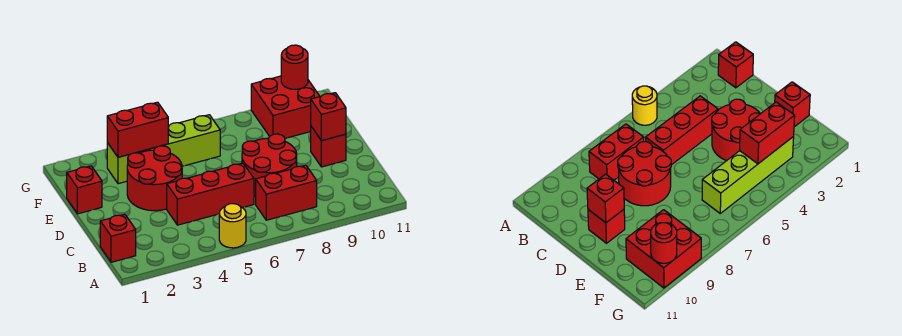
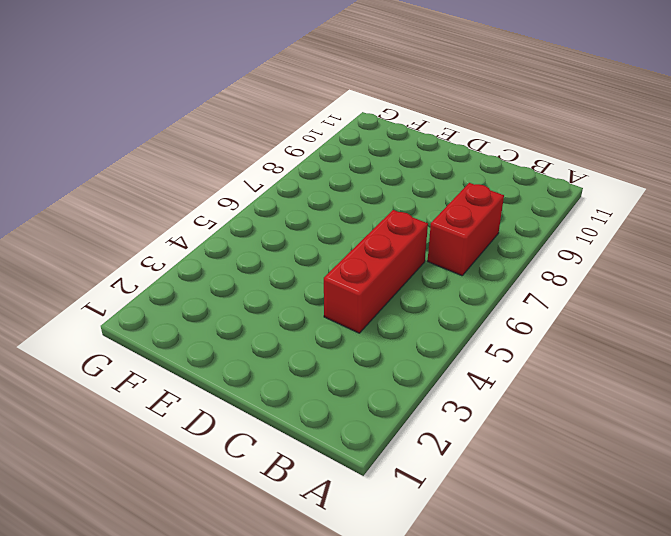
none -> yellow round brick A5 level 1
none -> red brick B1 level 1
none -> red round brick C7:D8 level 1

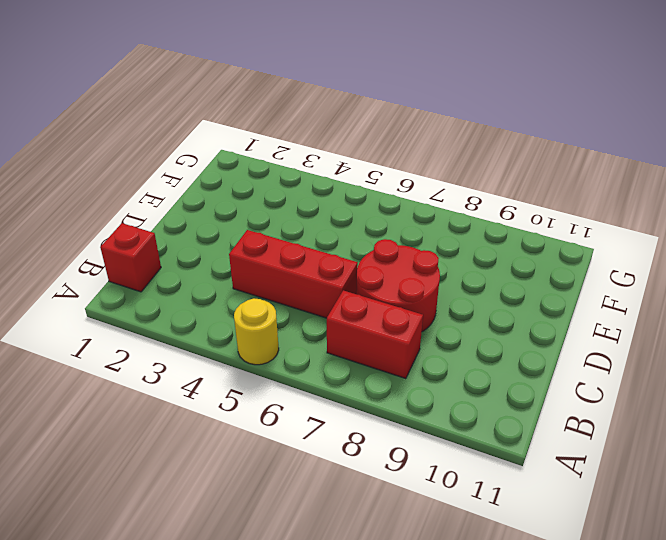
none -> red round brick D3:E4 level 1
none -> red brick D10 level 1
none -> red brick E1 level 1

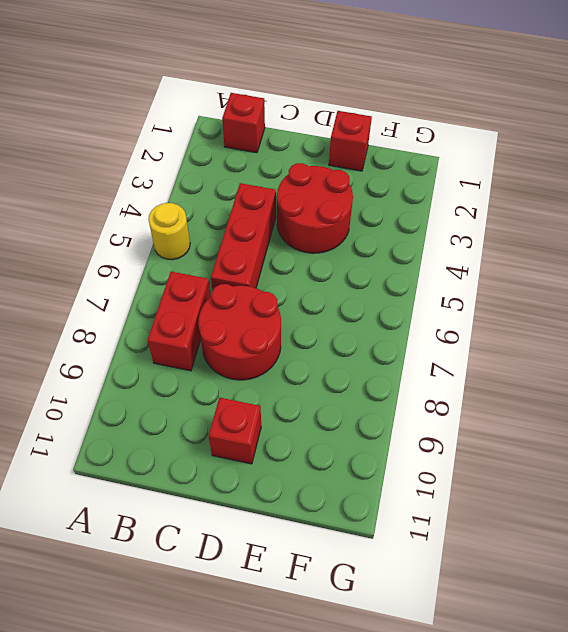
none -> lime brick F3:F6 level 1
none -> red brick F9:G10 level 1
none -> red brick D10 level 2

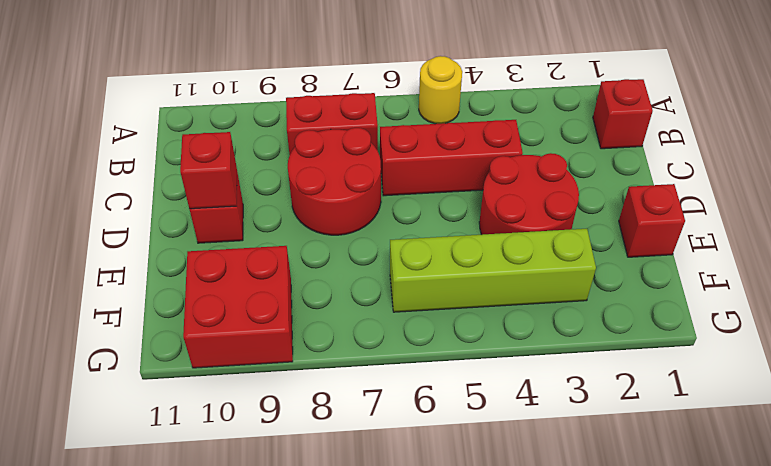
none -> red brick F3:F4 level 2
none -> red round brick G10 level 2

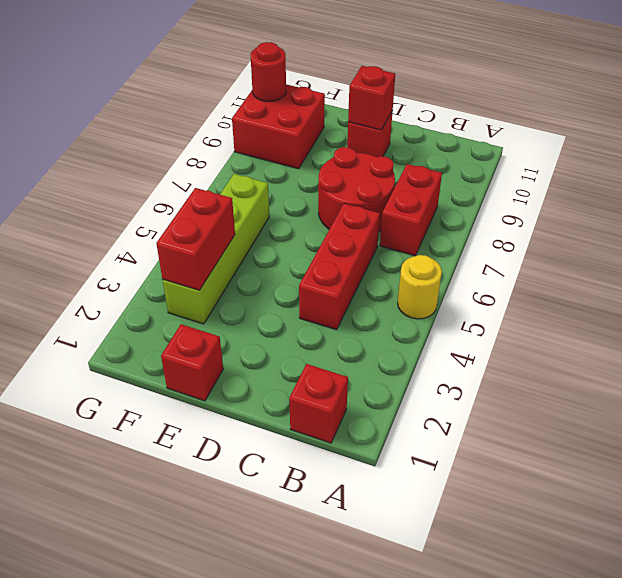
none -> red round brick D3:E4 level 1

